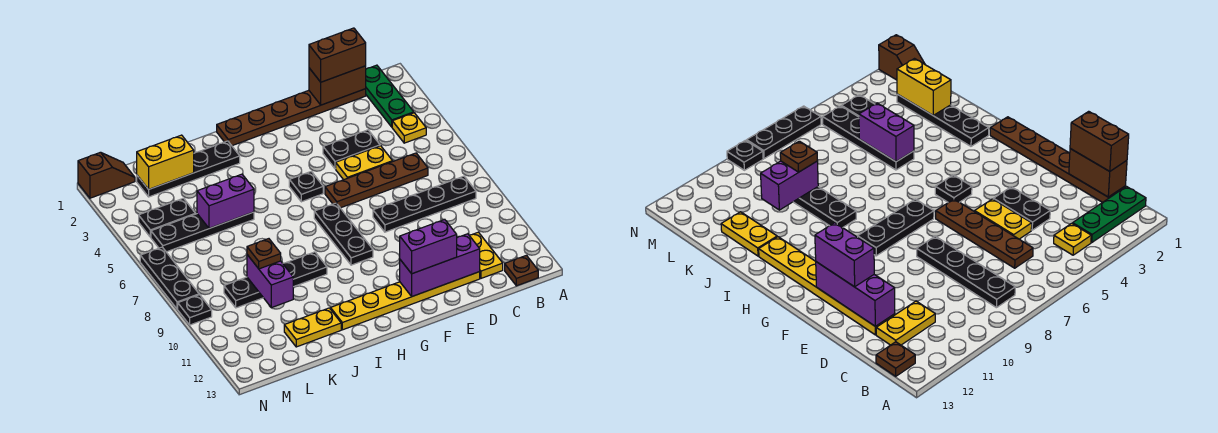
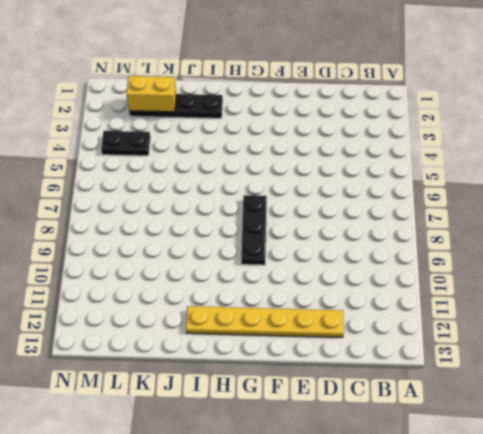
none -> green plate B1:B3 level 1
none -> yellow plate B4 level 1
none -> black plate B8:E8 level 1

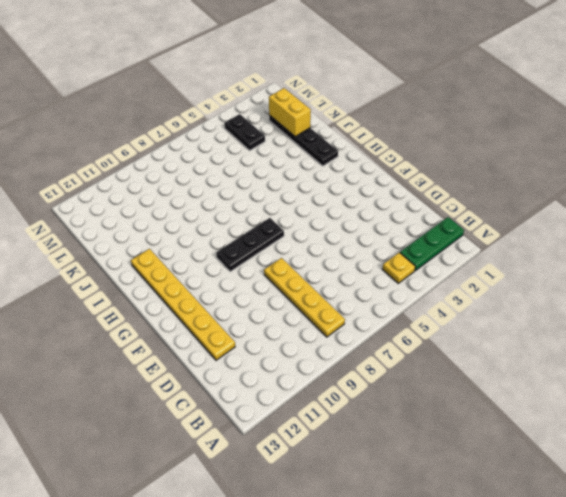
yellow plate B8:E8 level 1 -> black plate B8:E8 level 1
none -> brown plate B13 level 1
none -> brown plate C1:H1 level 1
none -> brown plate C6:F6 level 1

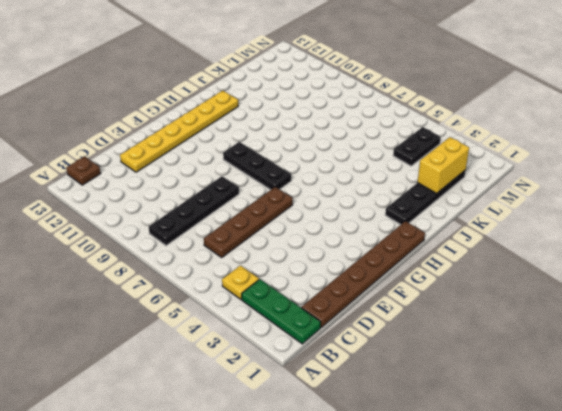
none -> yellow plate C11:C12 level 1
none -> black plate D4:E4 level 1
none -> yellow plate D5:E5 level 1

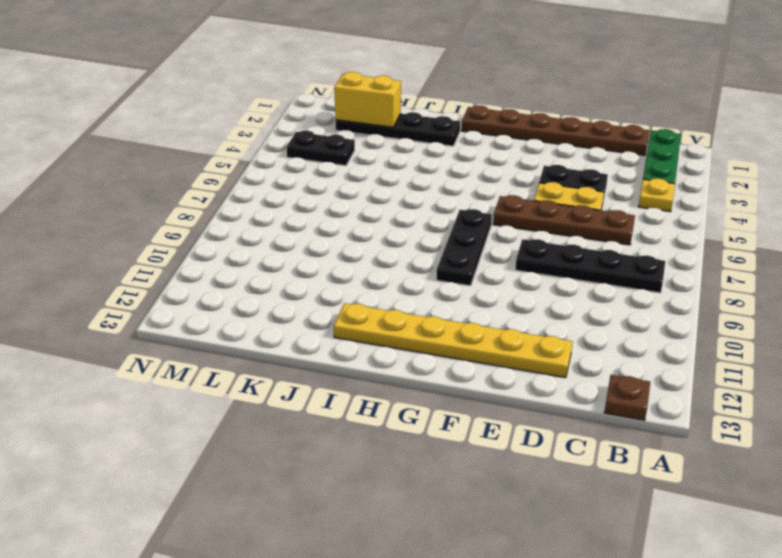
none -> yellow plate C11:C12 level 1
none -> black plate G5 level 1
none -> black plate I9:L9 level 1

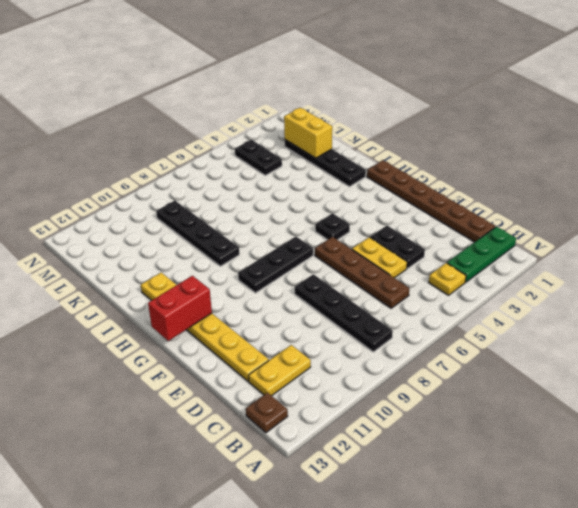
red brick G12:G13 level 2 -> none
none -> black plate J5:M5 level 1
none -> yellow plate J12:K12 level 1
none -> brown slope M1:N1 level 1 top N

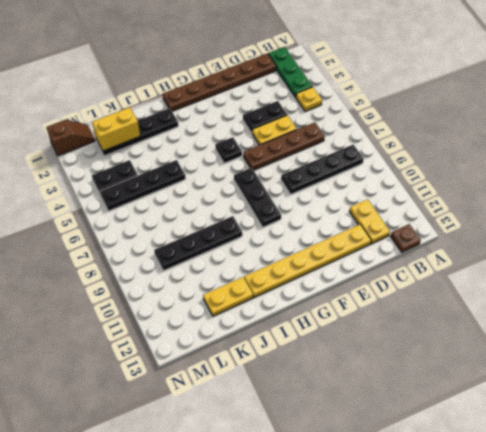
none -> black plate N6:N8 level 1
none -> black plate N9 level 1
none -> brown brick C1:D1 level 2

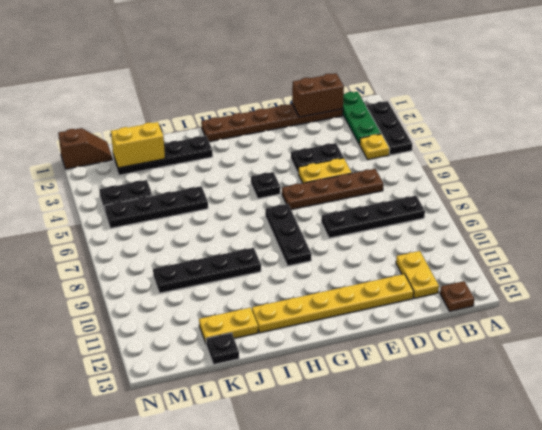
black plate A2:A4 level 1 -> black plate N6:N8 level 1
black plate K13 level 1 -> black plate N9 level 1
none -> purple brick D12:F12 level 2
none -> purple brick J5:K5 level 2
none -> purple brick K9:K10 level 2

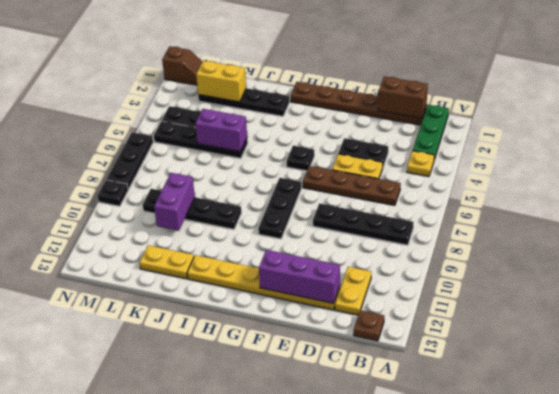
none -> brown brick C1:D1 level 3
none -> purple brick E12:F12 level 3
none -> brown plate K9 level 3

